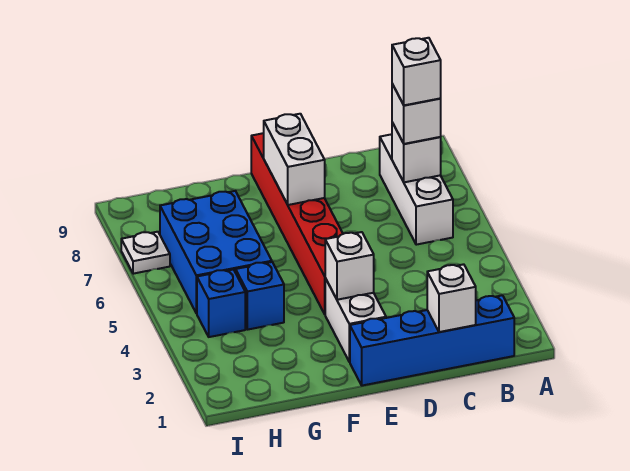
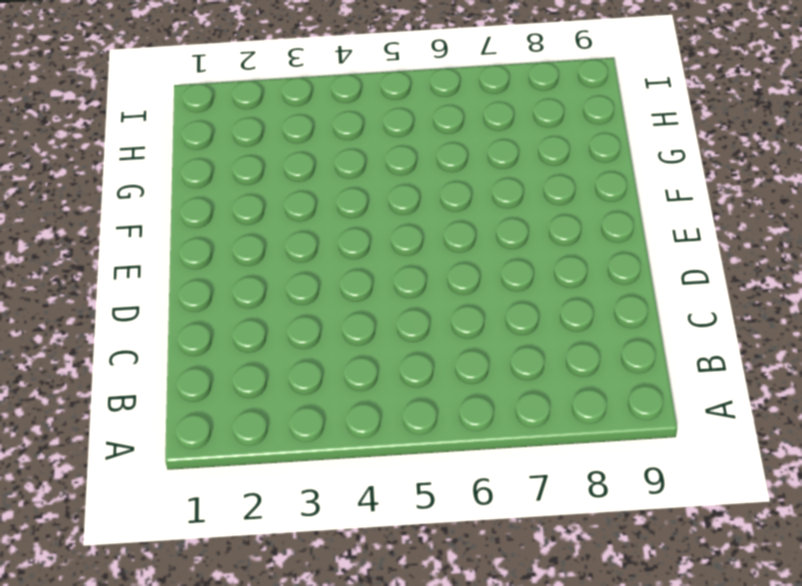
none -> blue brick B1:E1 level 1
none -> white brick B6:B8 level 1
none -> white brick E2:E3 level 1

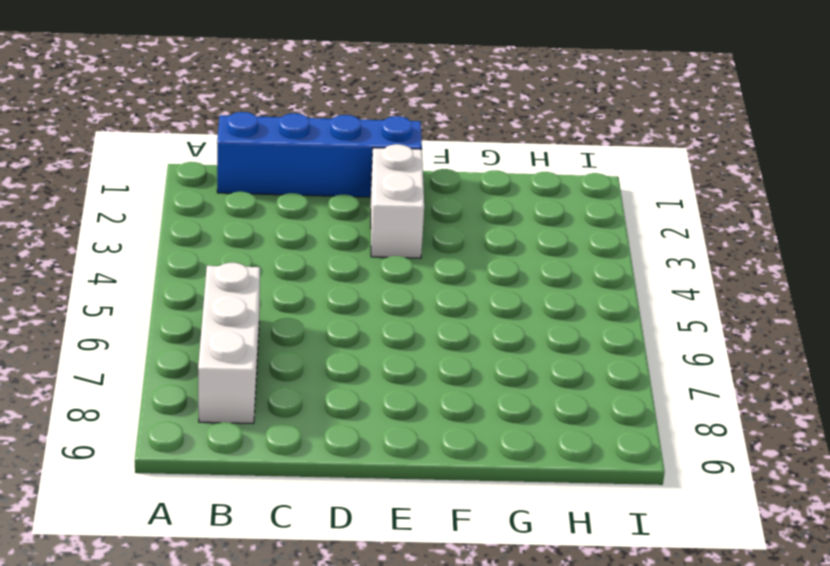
none -> red brick E4:E9 level 1
none -> blue brick G4 level 1
none -> blue brick G5:H7 level 1

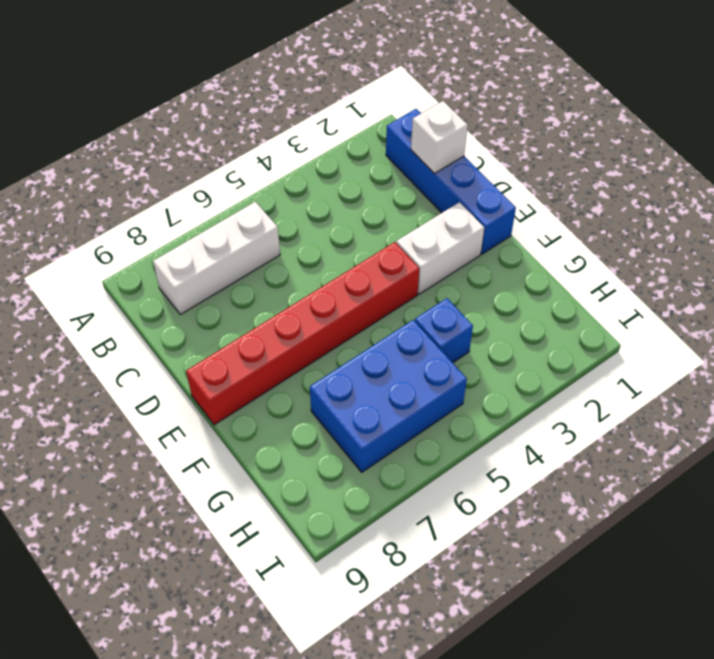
none -> blue brick H4 level 1
none -> white plate I7 level 1
none -> white brick B7 level 2

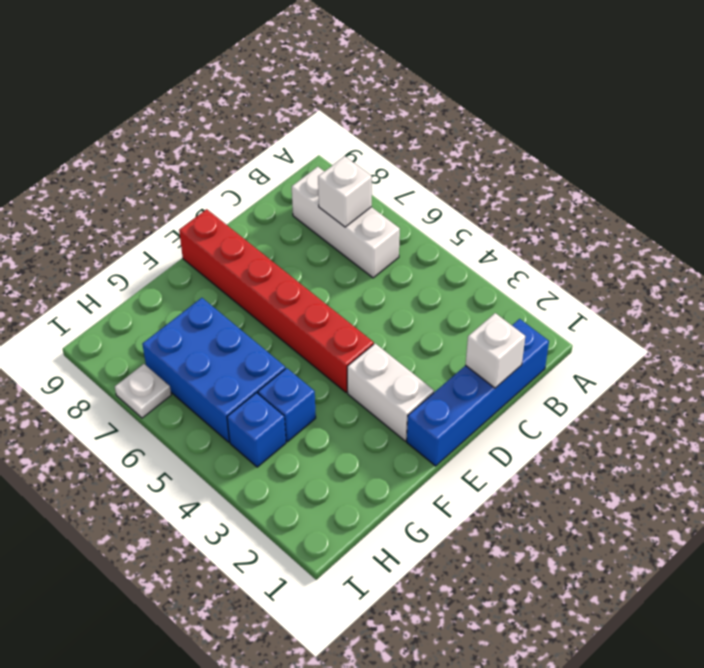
none -> white brick E3 level 2
none -> white brick E7:E8 level 2
none -> white brick B7 level 3

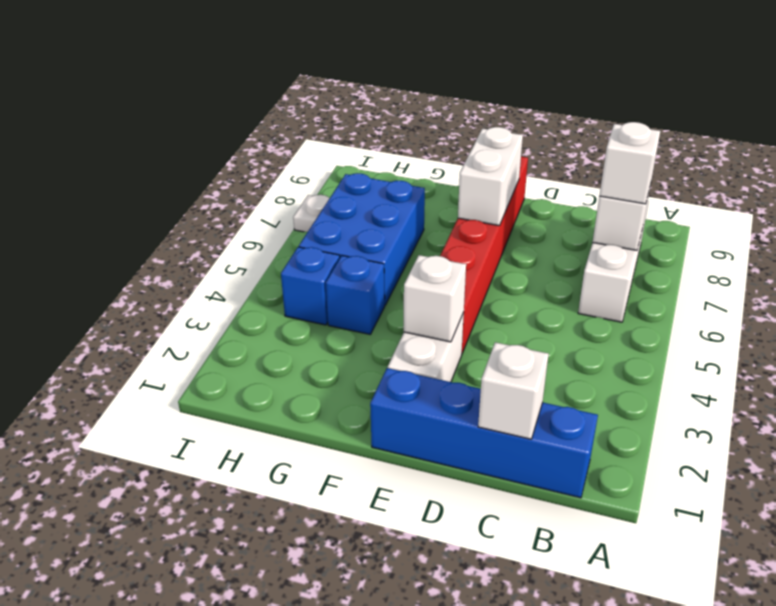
none -> white brick B7 level 4

